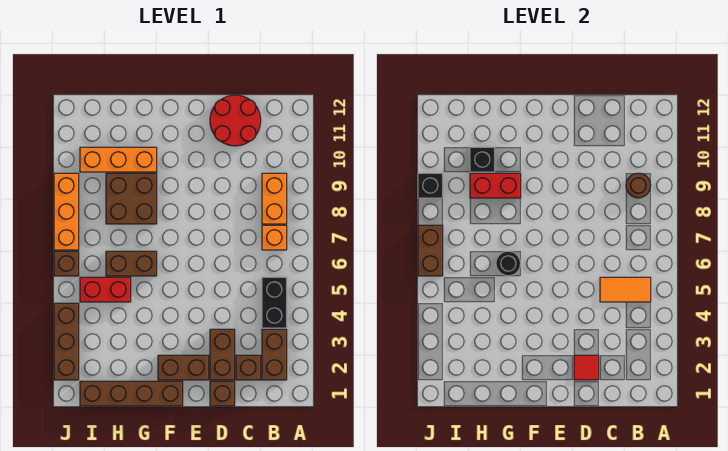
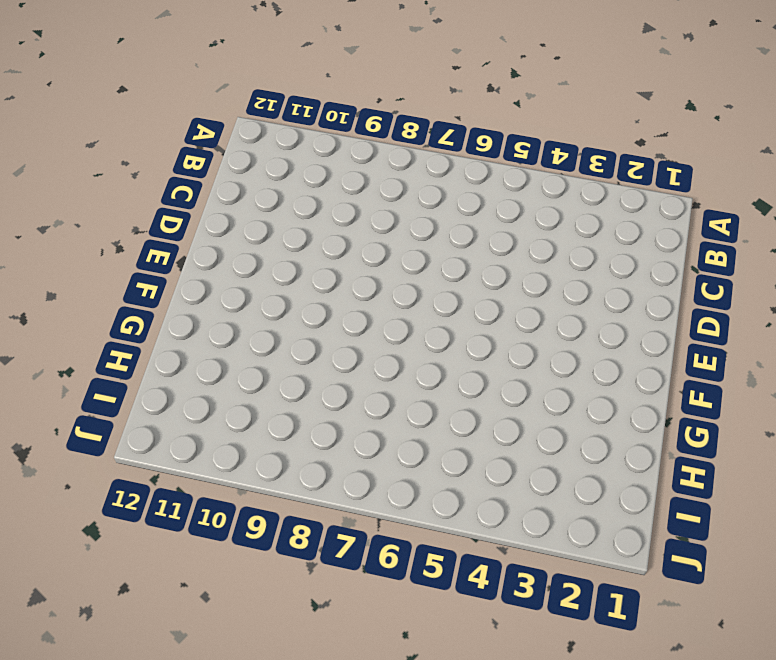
none -> brown brick B2:B3 level 1
none -> black brick B4:B5 level 1
none -> orange brick B7 level 1

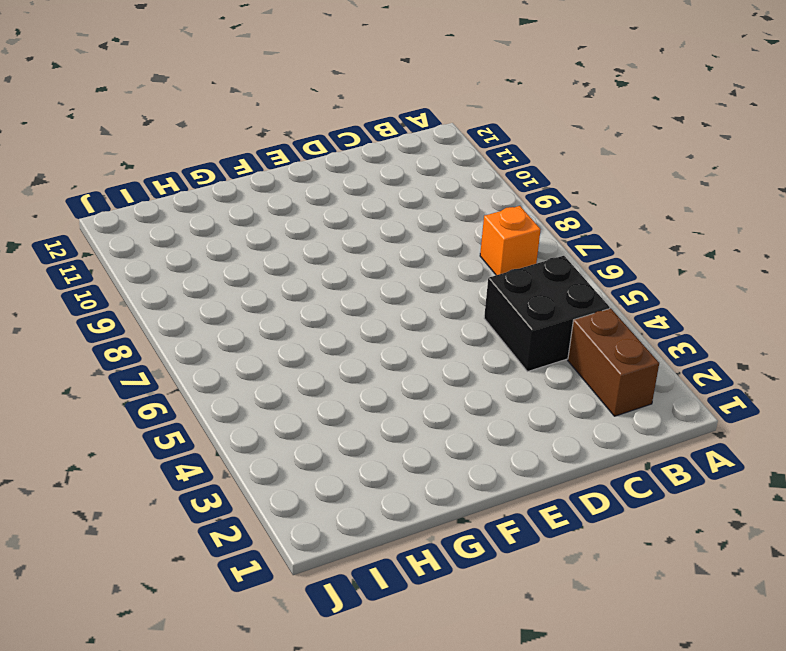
black brick B4:C5 level 1 -> black brick B4:B5 level 1
none -> orange brick B8:B9 level 1
none -> brown brick C2 level 1
none -> red round brick C11:D12 level 1

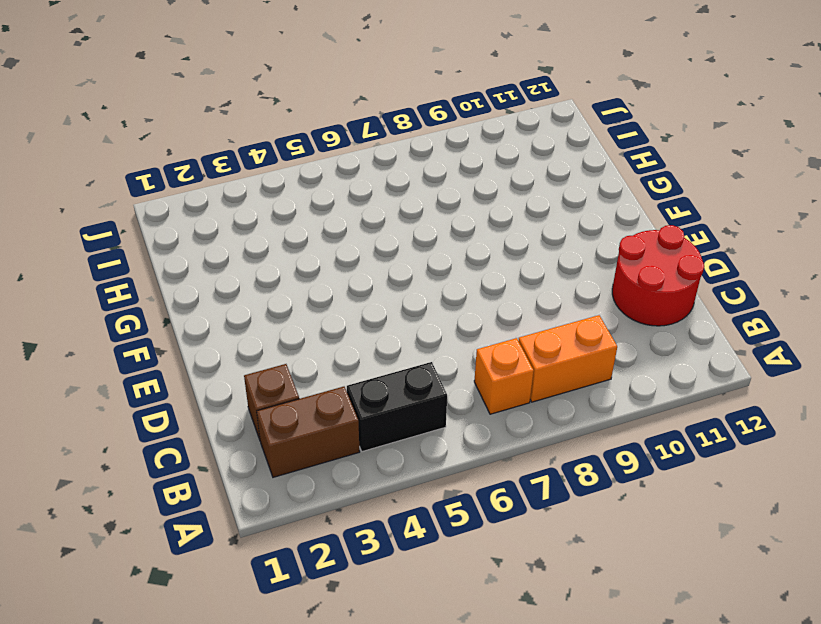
none -> brown brick D1 level 1
none -> brown brick D2:D3 level 1
none -> brown brick E2:F2 level 1

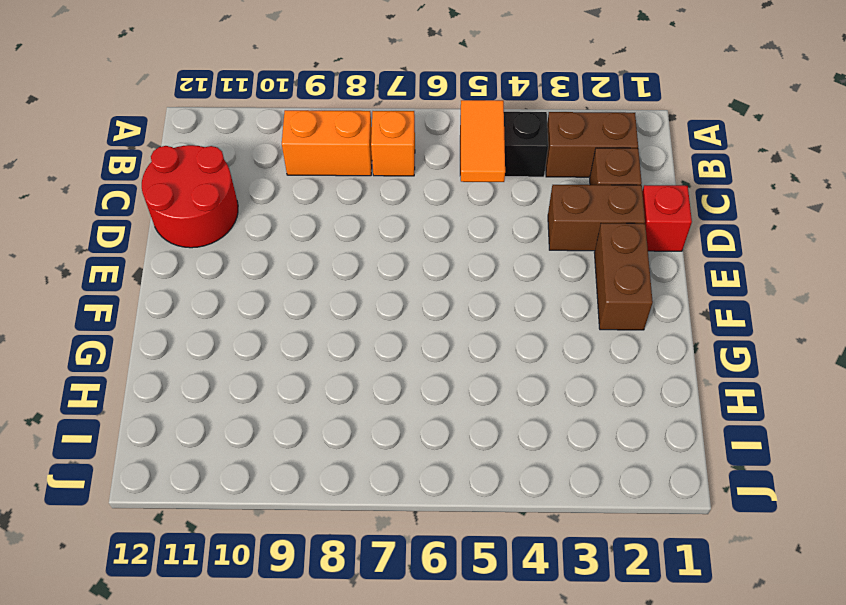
red brick D1 level 1 -> brown brick D1 level 1
none -> brown brick F1:I1 level 1
none -> brown brick G6:H6 level 1
none -> brown brick G8:H9 level 1

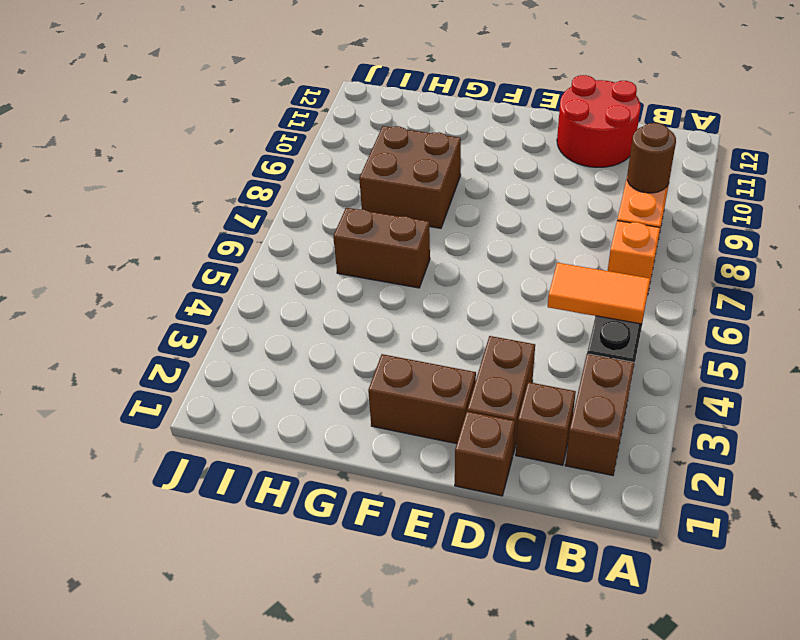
none -> brown brick F1:I1 level 1
none -> orange brick G10:I10 level 1
none -> red brick H5:I5 level 1

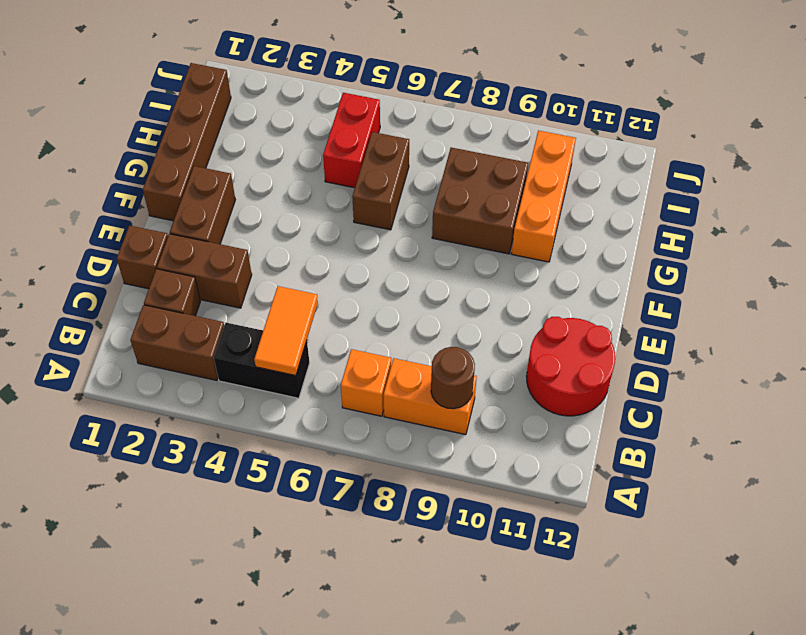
none -> brown brick J2:J4 level 1
none -> brown brick J6 level 1
none -> orange brick J7:J9 level 1

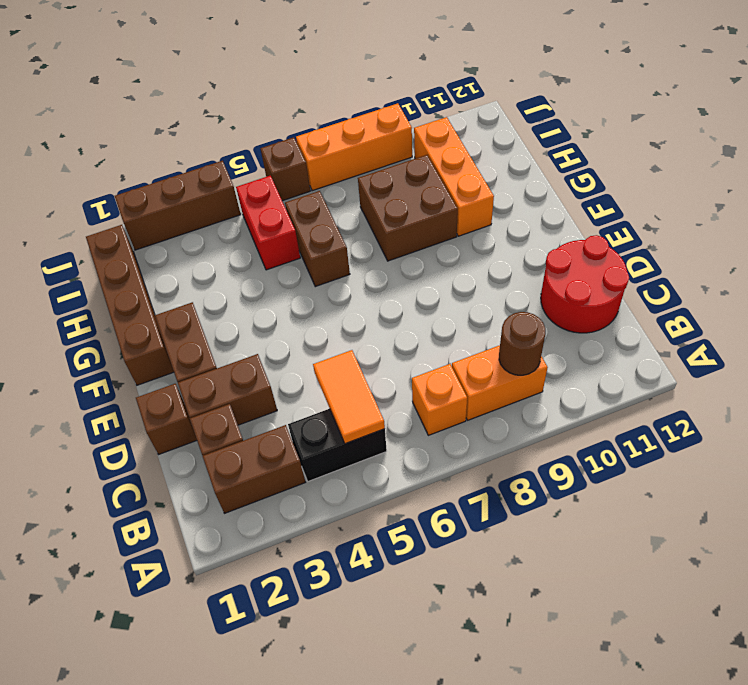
none -> red tile D2 level 2
none -> black round brick G6 level 2
none -> red brick G9:H9 level 2

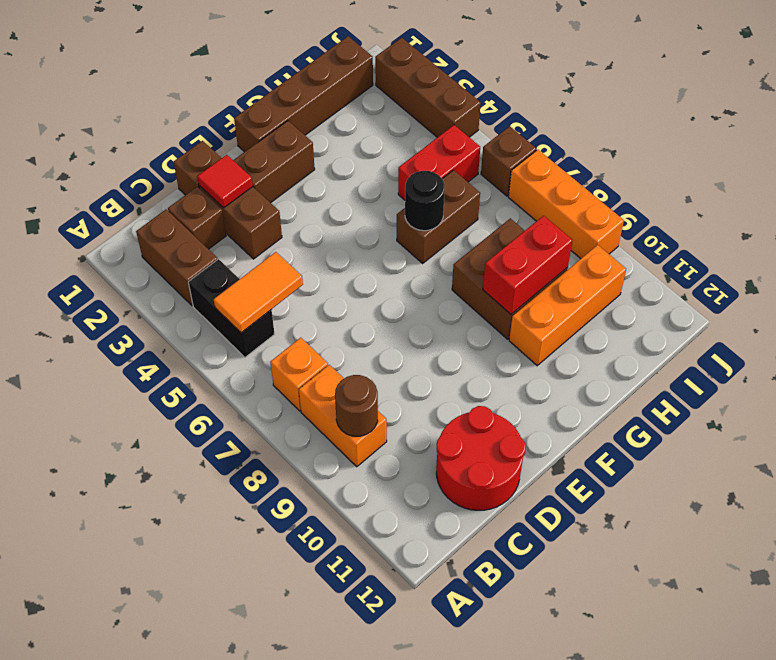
none -> black brick H10 level 2
none -> brown brick J6:J7 level 2
none -> black brick J9 level 2

